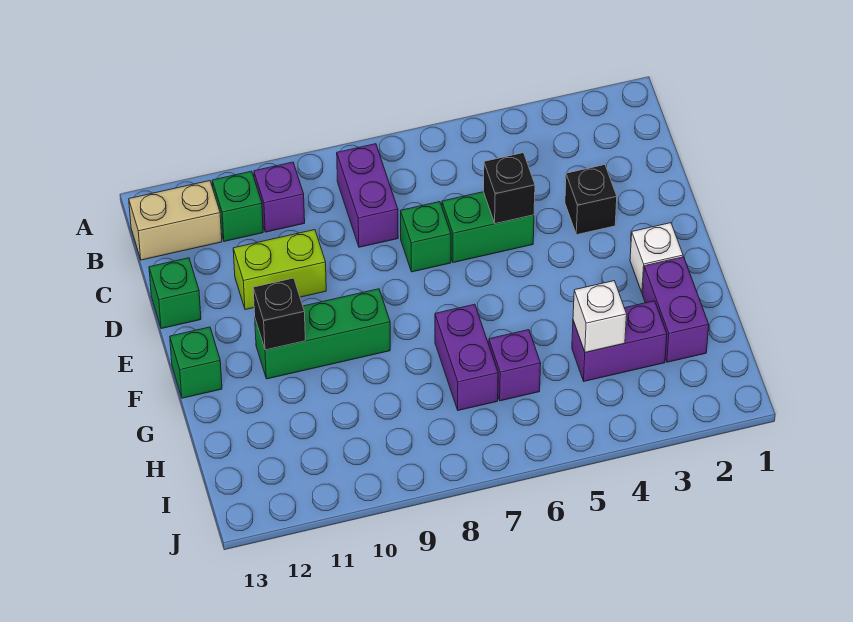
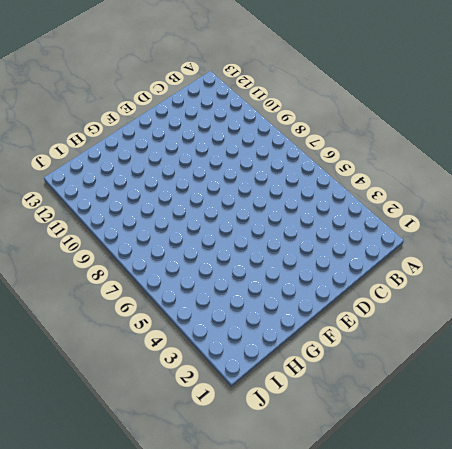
none -> purple brick B8:C8 level 1
none -> purple brick B10 level 1
none -> green brick B11 level 1

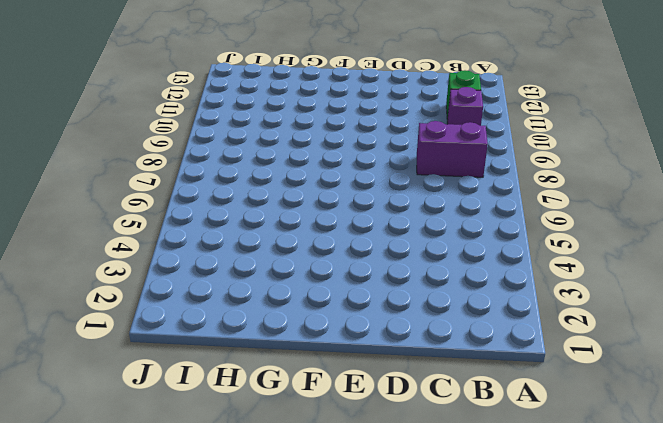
none -> tan brick B12:B13 level 1
none -> black brick D3 level 1
none -> green brick D5:D6 level 1

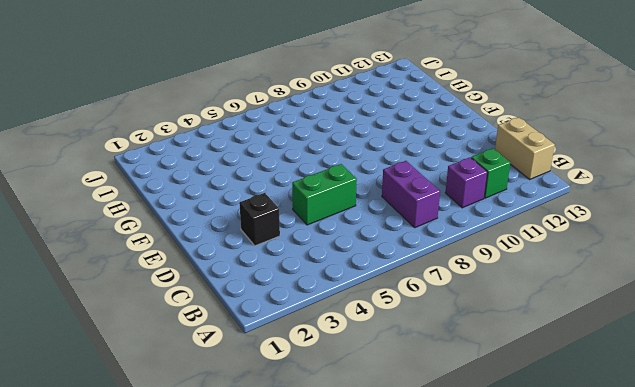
tan brick B13:C13 level 1 -> tan brick B12:B13 level 1
none -> green brick D7 level 1
none -> lime brick D10:D11 level 1
none -> green brick D13 level 1

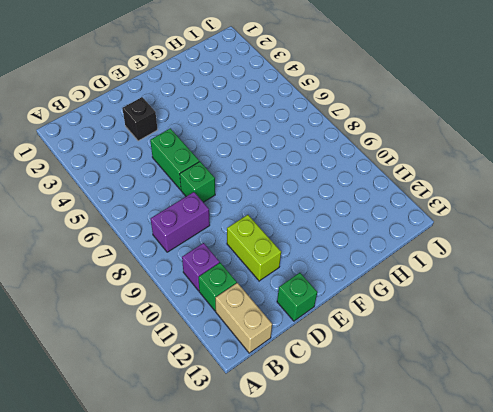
none -> white brick F2 level 1
none -> green brick F9:F11 level 1
none -> green brick F13 level 1

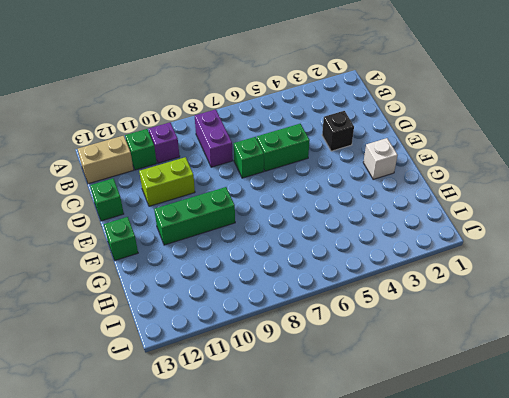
none -> purple brick G2:H2 level 1
none -> purple brick G7:H7 level 1
none -> purple brick H3:H4 level 1

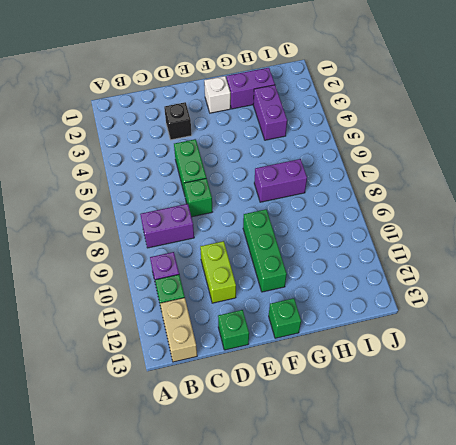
none -> purple brick H6 level 1
none -> black brick D5 level 2
none -> black brick F11 level 2

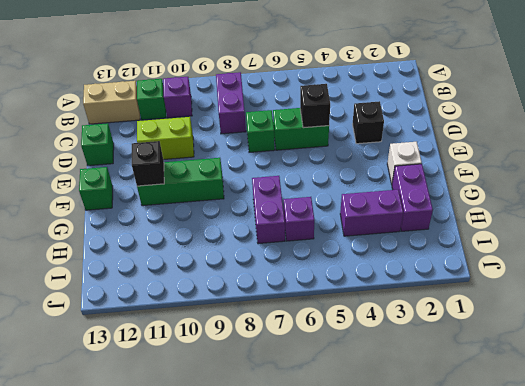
none -> white brick H4 level 2

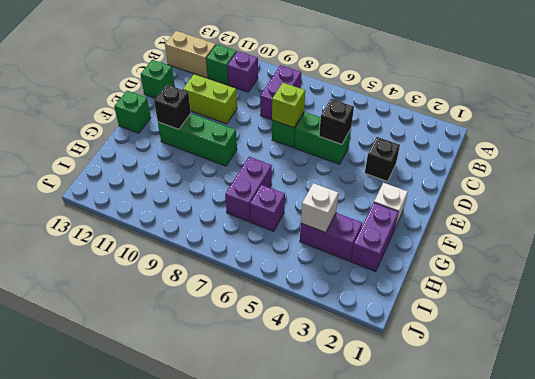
lime brick D7 level 2 -> none

